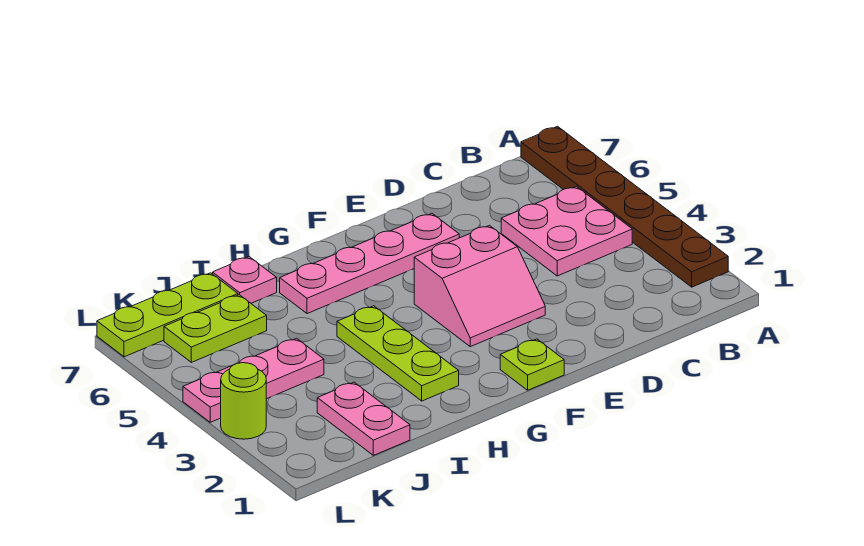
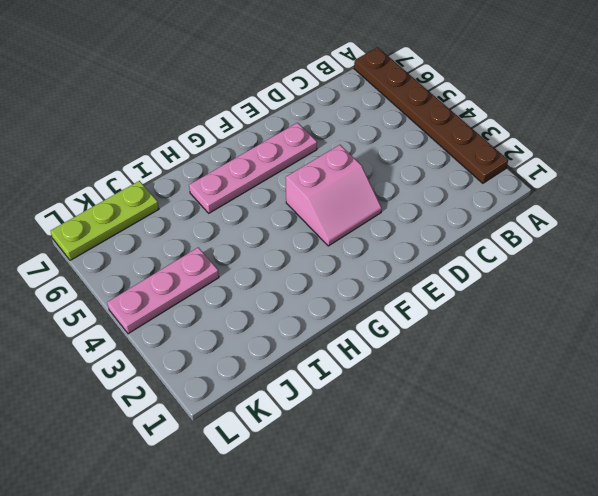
none -> pink plate B4:C5 level 1
none -> lime plate F1 level 1
none -> lime plate H2:H4 level 1

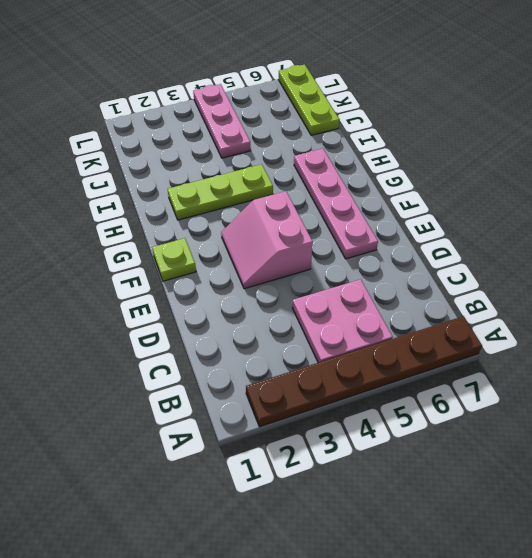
none -> pink plate I7 level 1
none -> pink plate J1:J2 level 1
none -> lime plate J6:K6 level 1

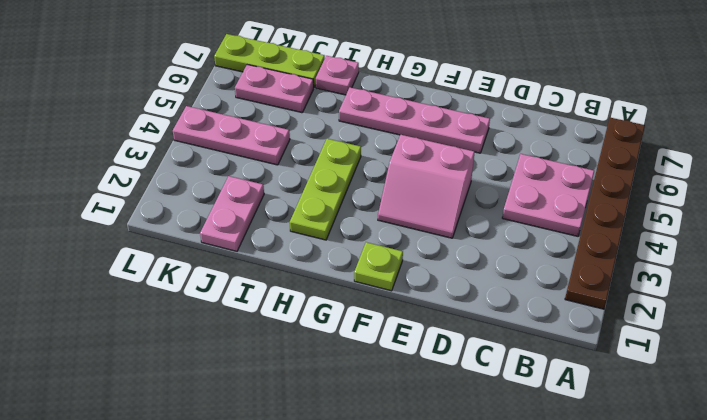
pink plate J6:K6 level 1 -> lime plate J6:K6 level 1
none -> lime round brick L3 level 1

